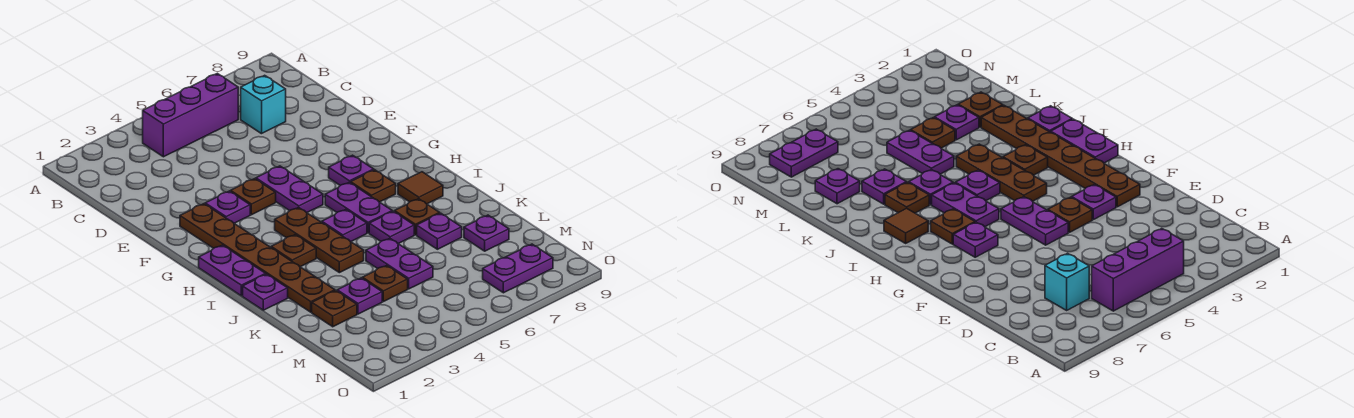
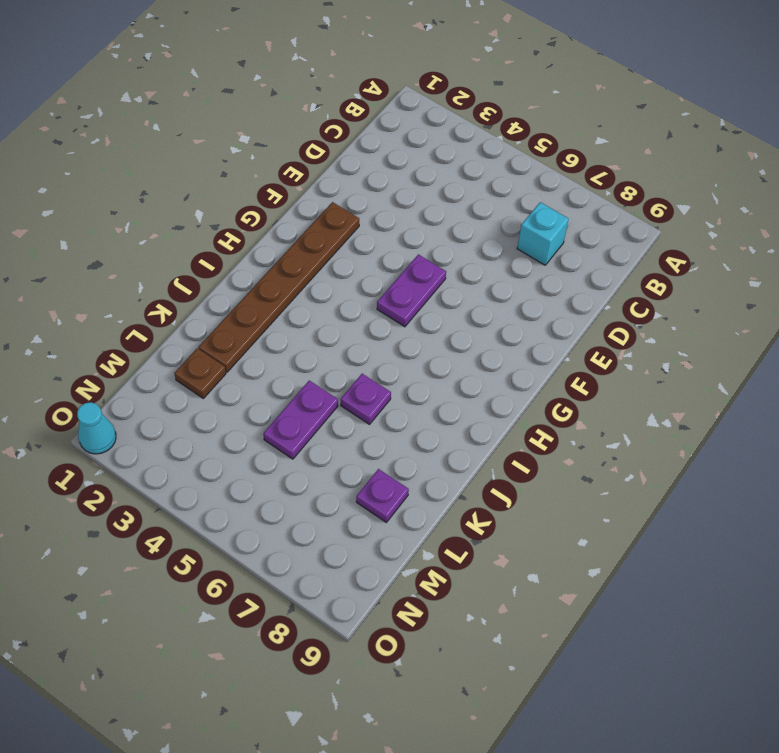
cyan cone O1 level 1 -> none
none -> purple brick B4:B6 level 1
none -> purple plate F3 level 1
none -> brown plate F4 level 1

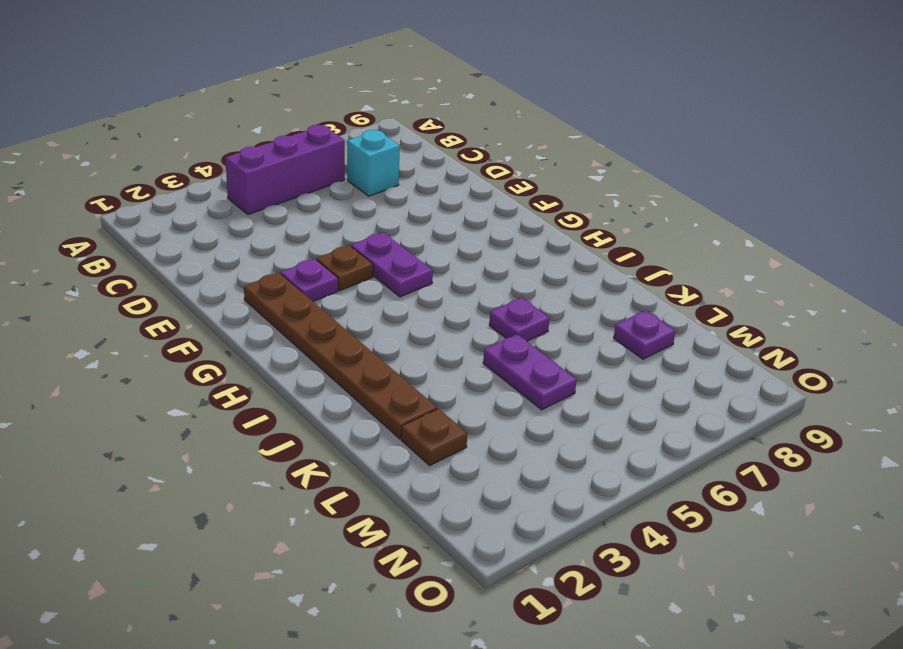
none -> purple plate G7 level 1
none -> purple plate H1:I1 level 1
none -> brown plate H4:J4 level 1

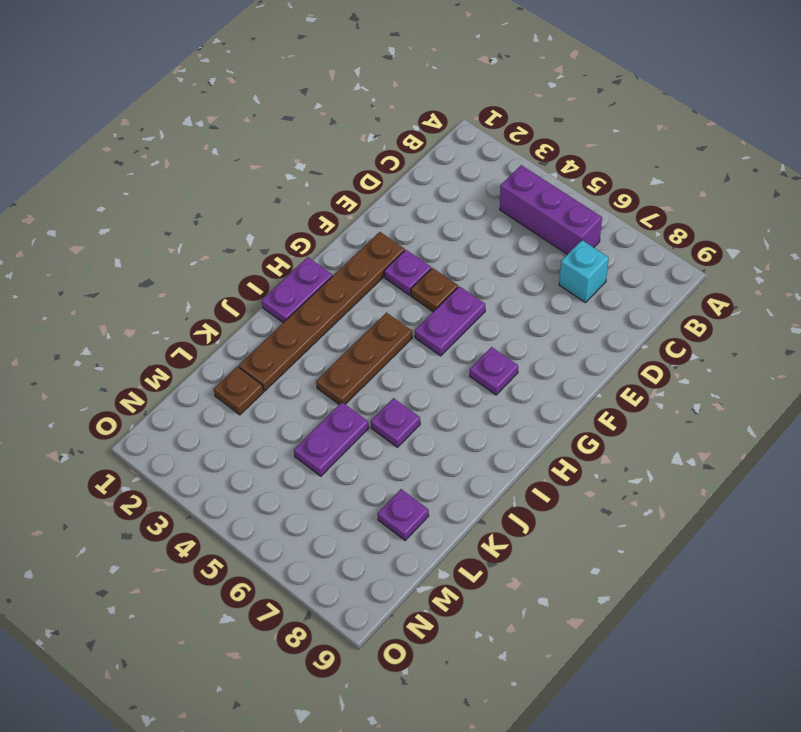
none -> purple plate H6:I6 level 1
none -> brown plate H7 level 1
none -> brown plate I3 level 1

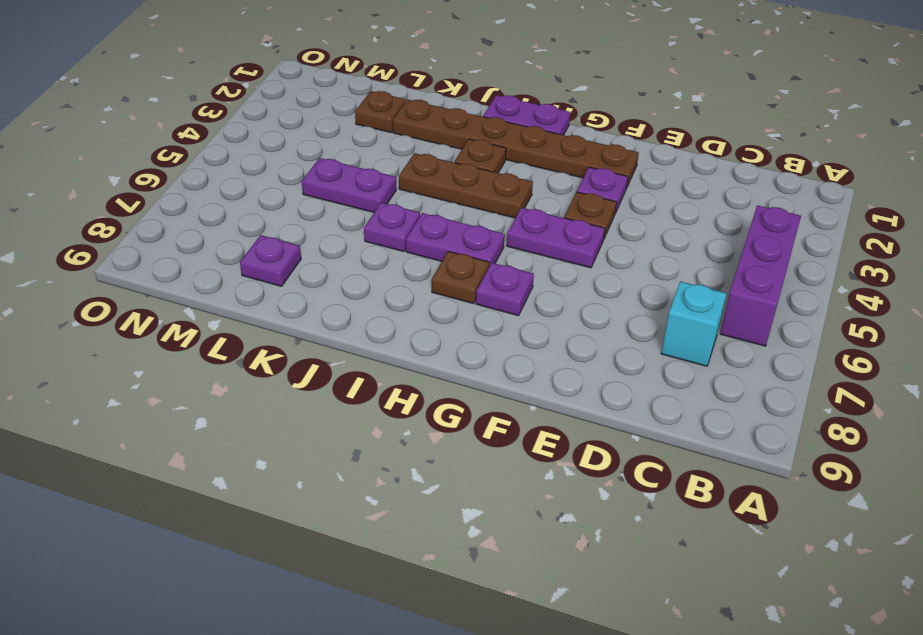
none -> purple plate I5 level 1
none -> brown tile I8 level 1
none -> purple plate J1 level 1

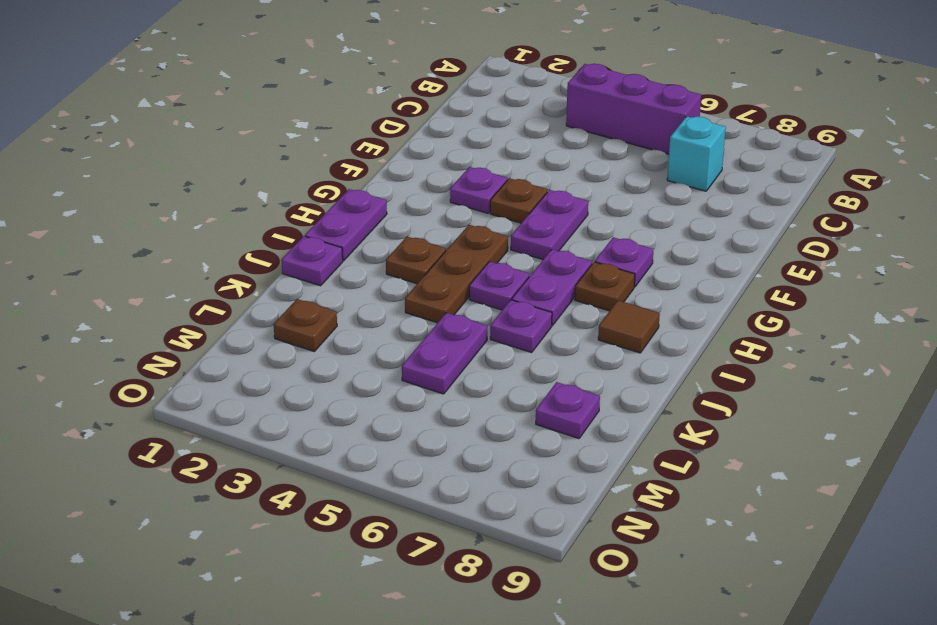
none -> brown plate F2:K2 level 1
none -> brown plate J7 level 1
none -> purple plate K7 level 1

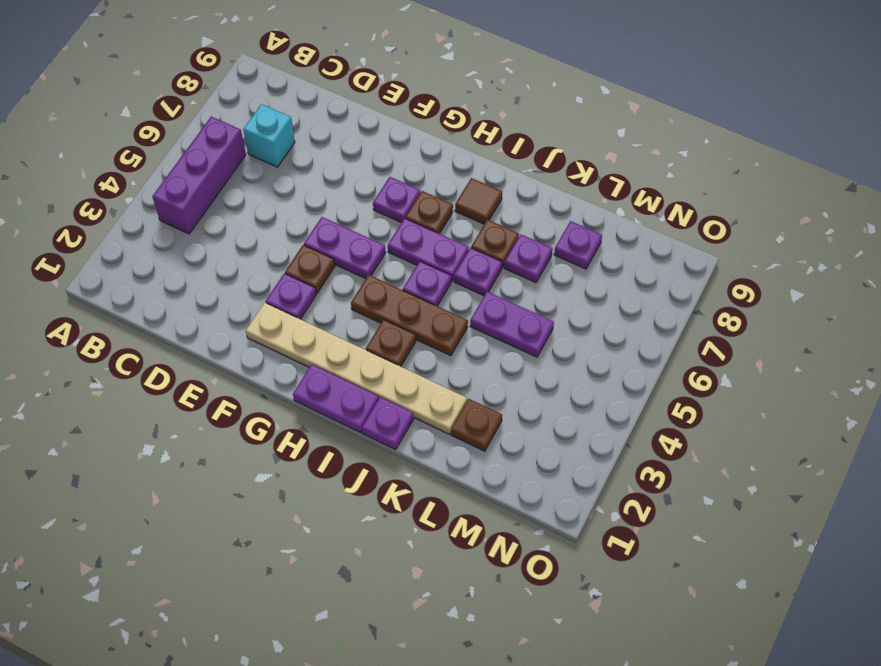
tan plate F2:K2 level 1 -> brown plate F2:K2 level 1
none -> purple plate L3 level 1
none -> brown plate L4 level 1
none -> purple plate N7:N8 level 1

